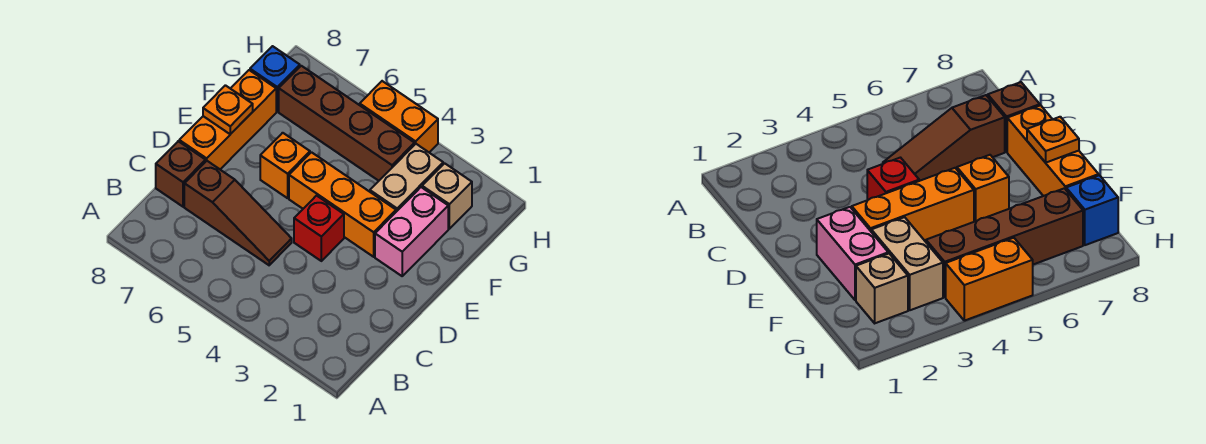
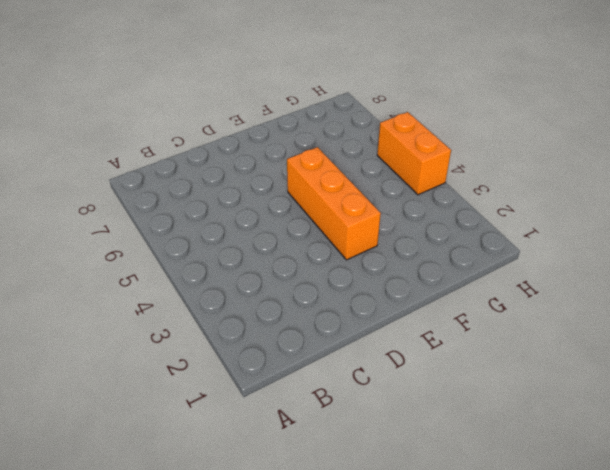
none -> brown slope C5:C7 level 1 top 7
none -> brown brick C8 level 1
none -> red brick D4 level 1

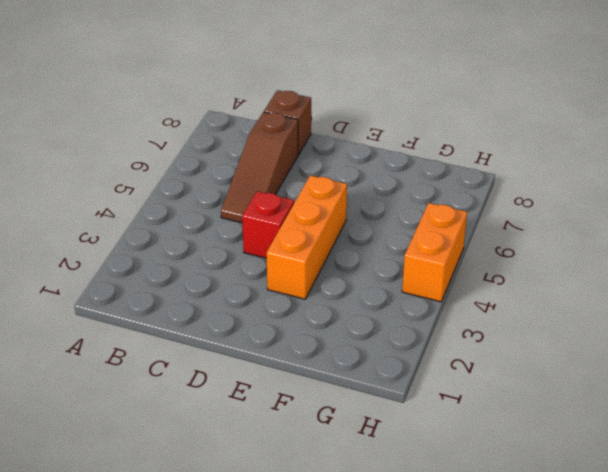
none -> orange brick D8:F8 level 1
none -> pink brick E2:F2 level 1
none -> orange brick E6 level 1

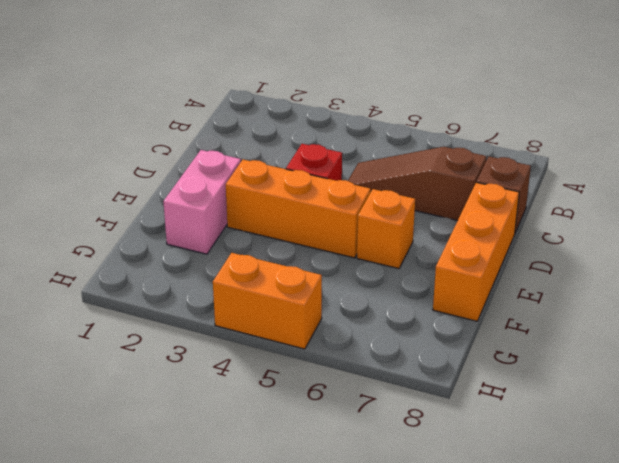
none -> tan brick F3:G3 level 1
none -> tan brick G2 level 1
none -> brown brick G4:G7 level 1

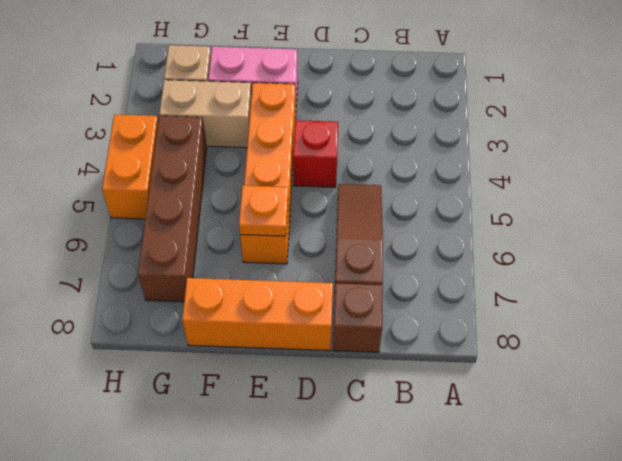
orange plate E6 level 2 -> orange plate E8 level 2
none -> blue brick G8 level 1

